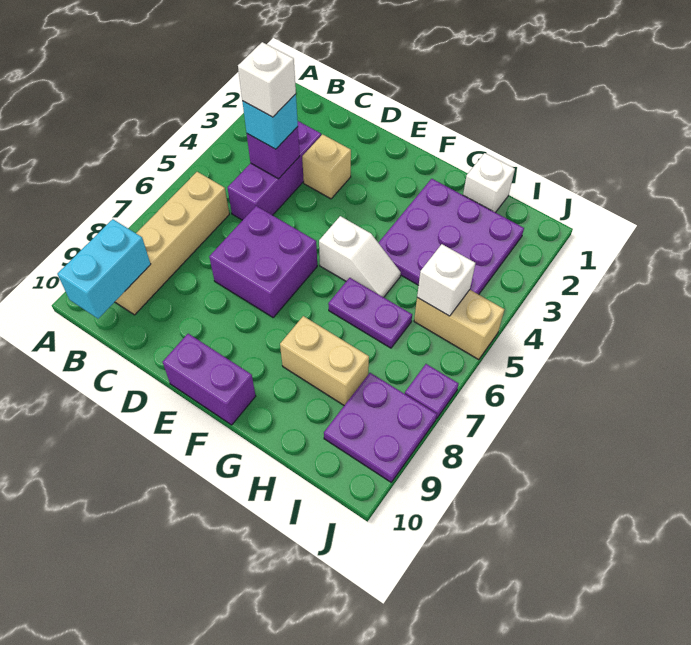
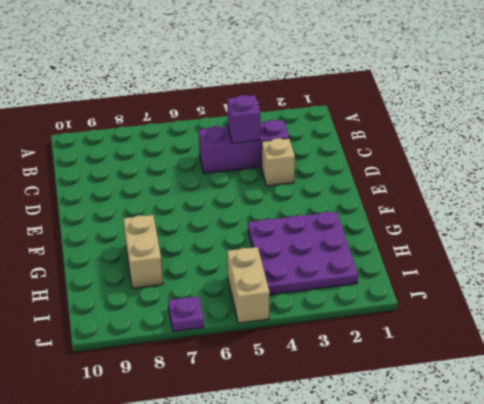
none -> tan brick B6:B9 level 1
none -> purple brick D6:E7 level 1
none -> purple brick E10:F10 level 1

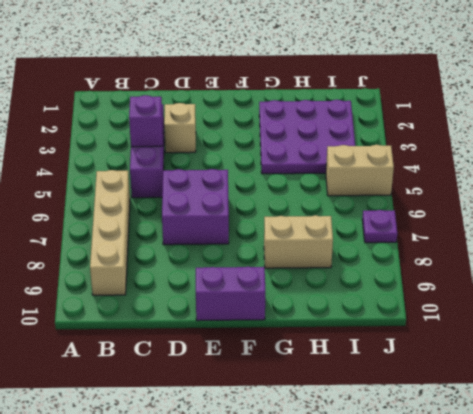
none -> white slope F5:G5 level 1 top F
none -> purple plate G6:H6 level 1
none -> white brick H1 level 1

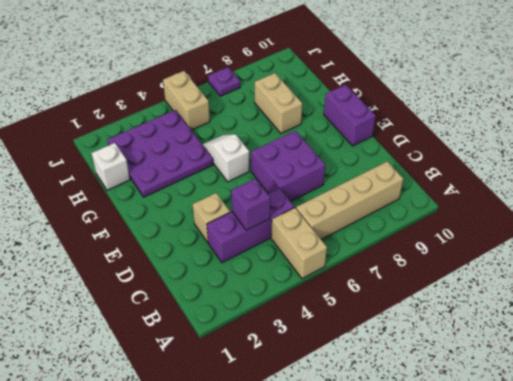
tan brick A5:B5 level 1 -> none
none -> purple plate G6:H6 level 1
none -> purple plate I8:J9 level 1
none -> cyan brick B9:B10 level 2

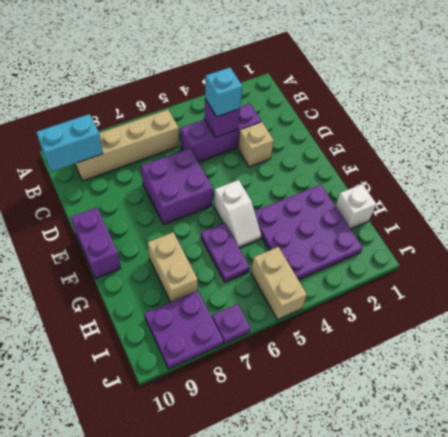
none -> white brick I5 level 2
none -> white brick C4 level 4

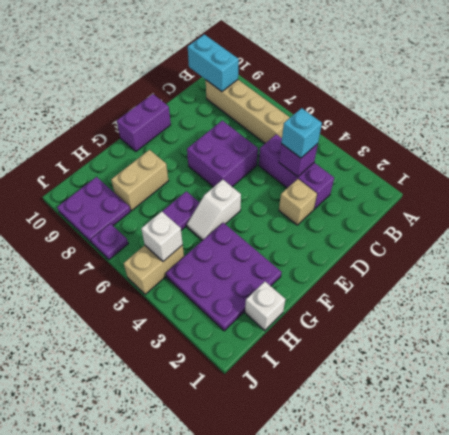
none -> white brick C4 level 4

